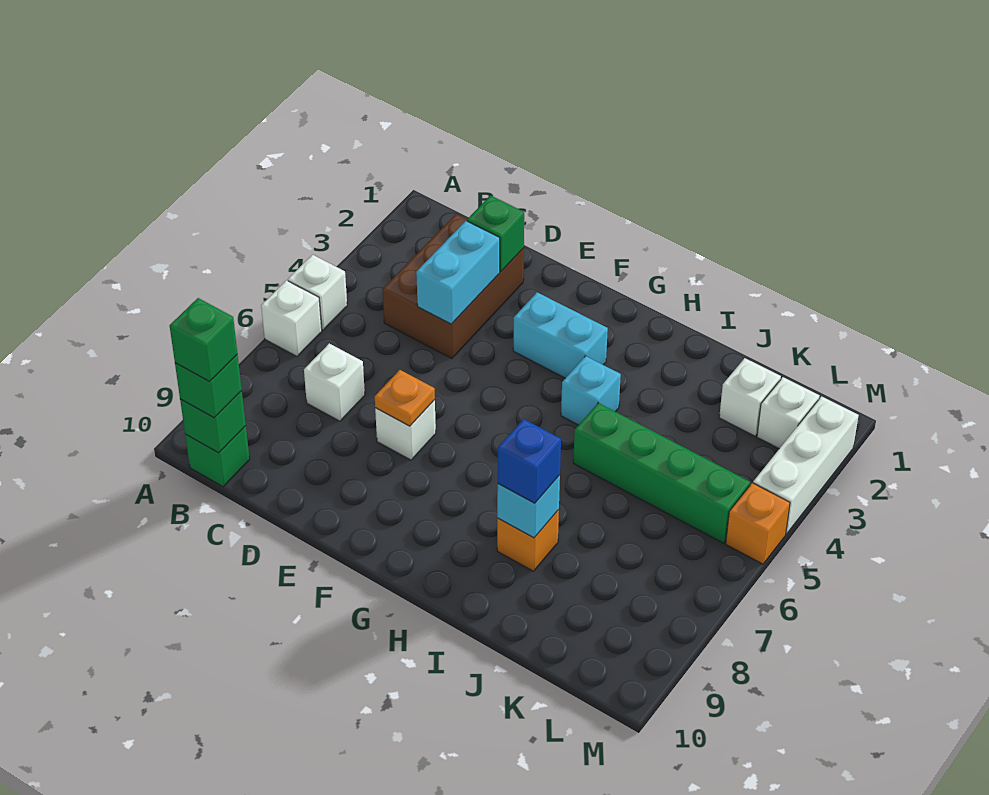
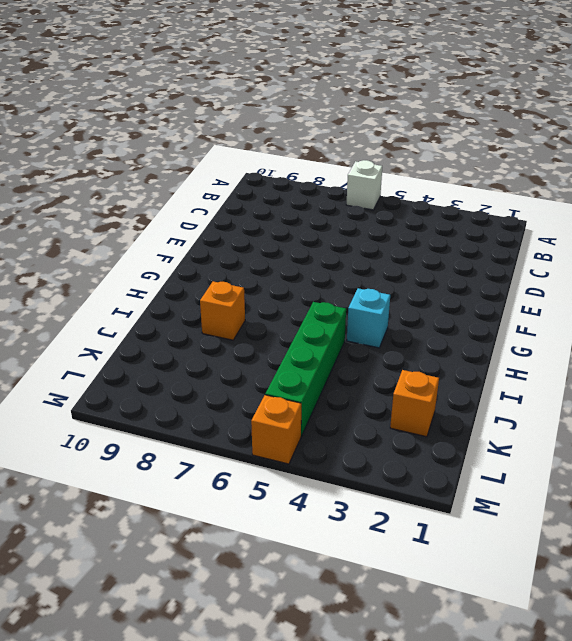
orange brick K2 level 1 -> white brick K2 level 1
none -> white brick A5 level 1
none -> green brick B10 level 1
none -> brown brick C2:D4 level 1

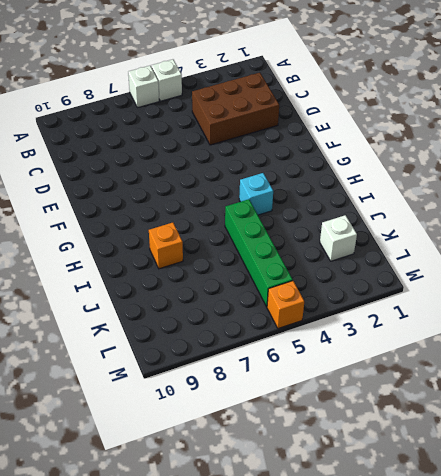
none -> green brick B10 level 1
none -> white brick C7 level 1
none -> white brick E7 level 1

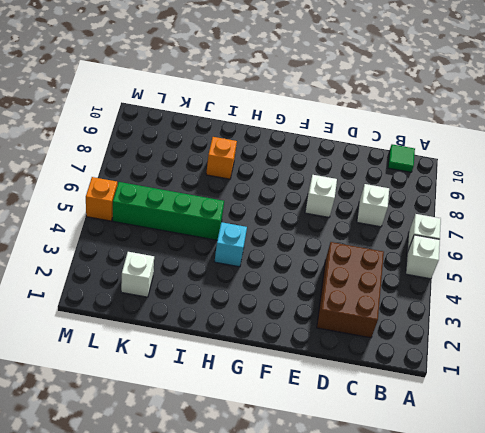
green tile B10 level 1 -> green brick B10 level 1
none -> cyan brick F3:G3 level 1
none -> white brick L2 level 1
none -> white brick M2:M4 level 1

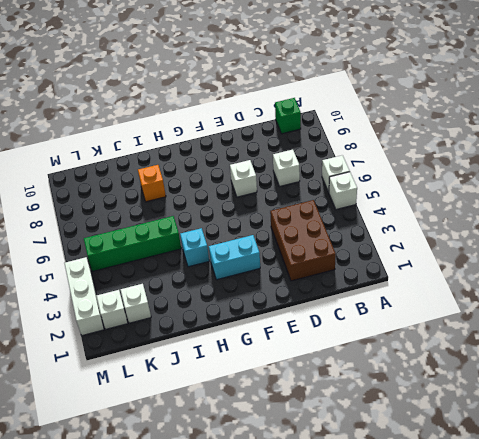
none -> orange brick M5 level 1
none -> green brick B10 level 2
none -> green brick D2 level 2

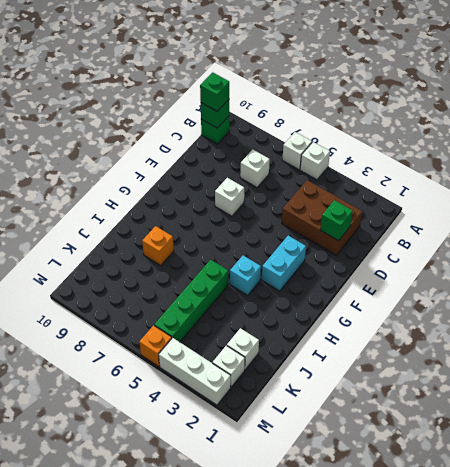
none -> cyan brick D3:D4 level 2
none -> orange plate E7 level 2
none -> cyan brick I8 level 2

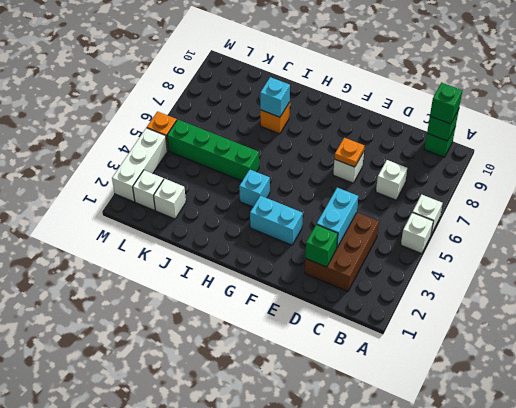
none -> blue brick I8 level 3
none -> green brick B10 level 4

